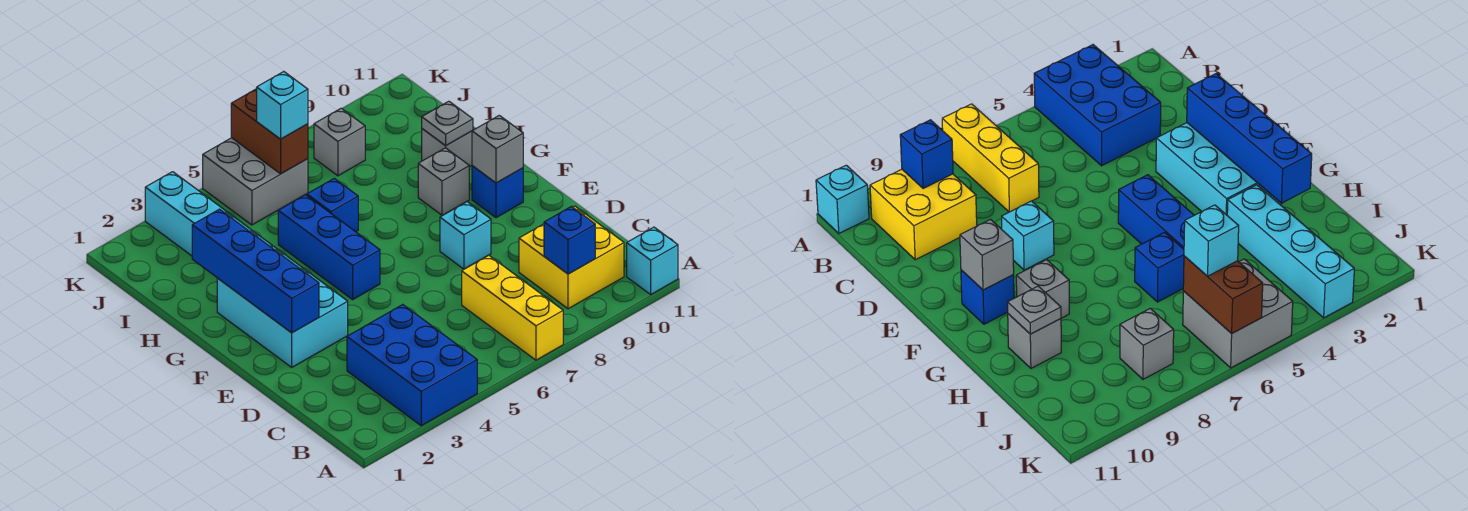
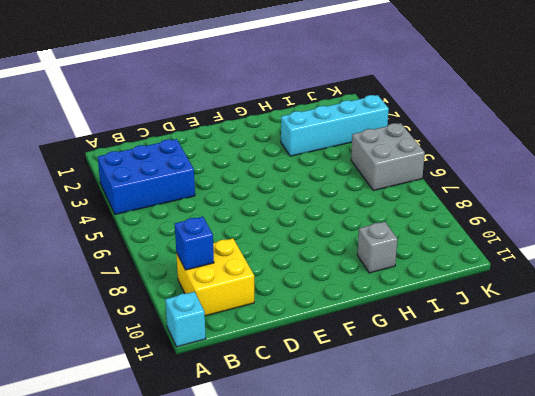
none -> yellow brick A7:C7 level 1
none -> cyan brick E2:G3 level 1
none -> cyan brick E8 level 1

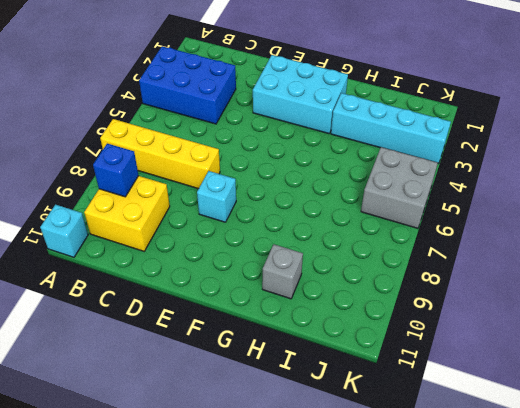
yellow brick A7:D7 level 1 -> yellow brick A7:C7 level 1
none -> blue brick F5:H5 level 1
none -> blue brick F10 level 1
none -> grey brick G9 level 1

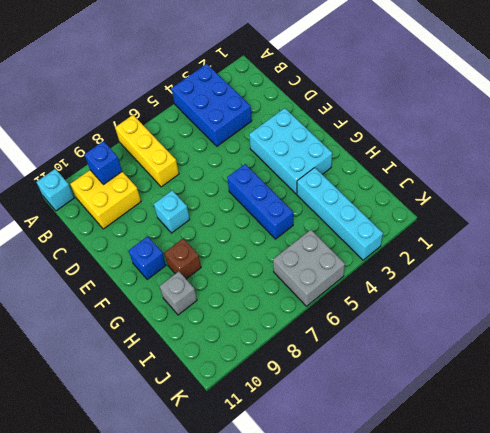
brown brick G9 level 1 -> grey brick G9 level 1
none -> blue brick H6 level 1
none -> grey brick J8 level 1
none -> blue brick E2:H2 level 2

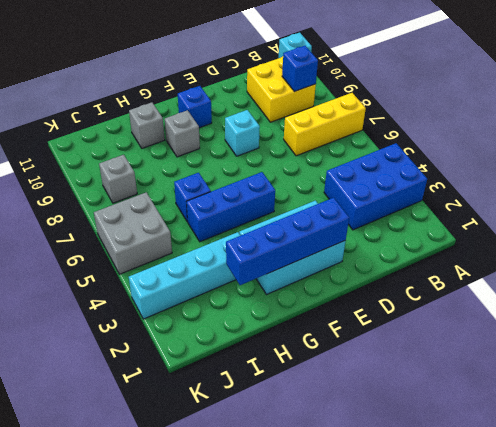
none -> grey brick F10 level 2
none -> grey plate H10 level 2
none -> brown brick J6:K6 level 2

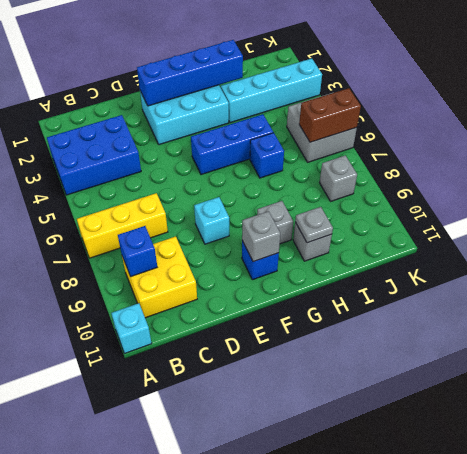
none -> cyan brick J6 level 3

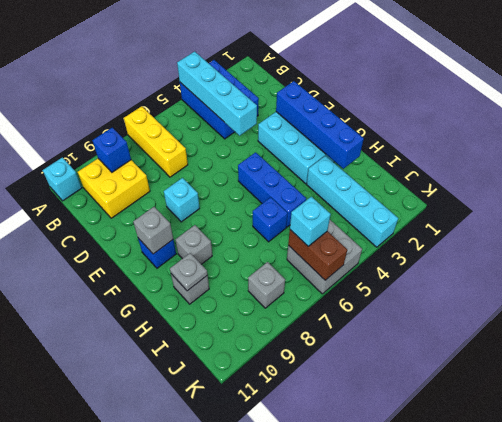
cyan brick A4:D4 level 2 -> none

